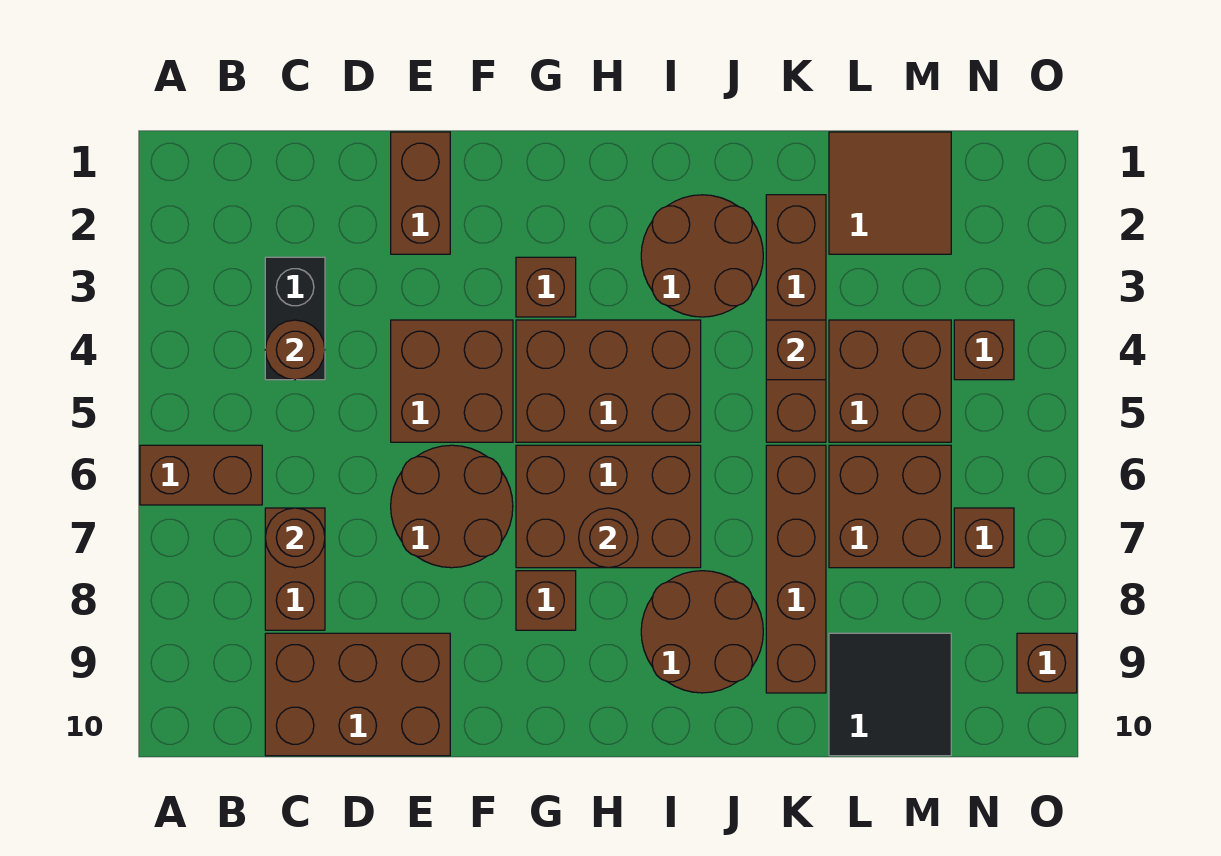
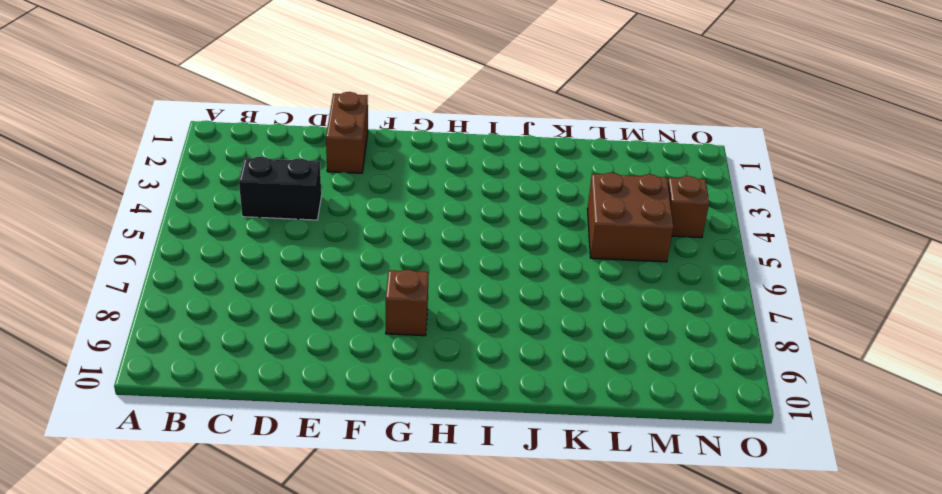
black brick C4:D4 level 1 -> black brick C3:C4 level 1
none -> brown brick A6:B6 level 1
none -> brown brick C7:C8 level 1
none -> brown brick C9:E10 level 1

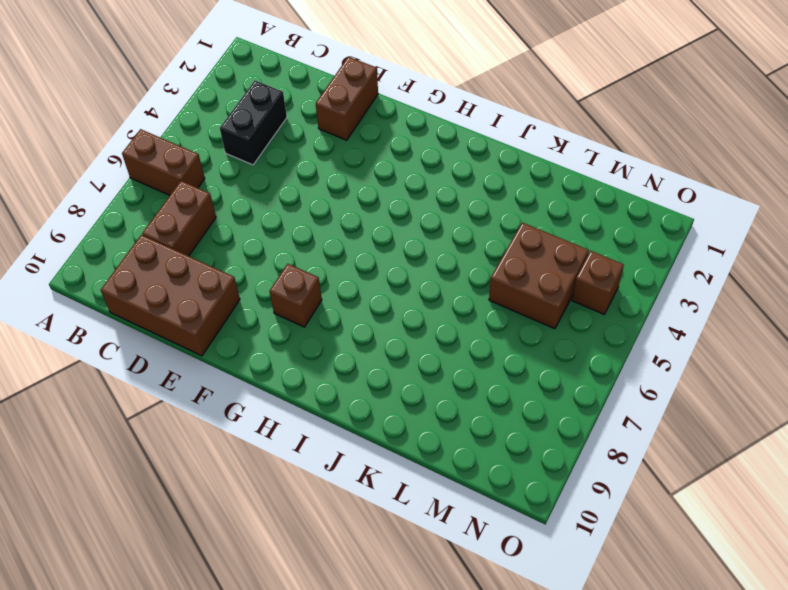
none -> brown brick E4:F5 level 1
none -> brown round brick E6:F7 level 1
none -> brown brick G3 level 1

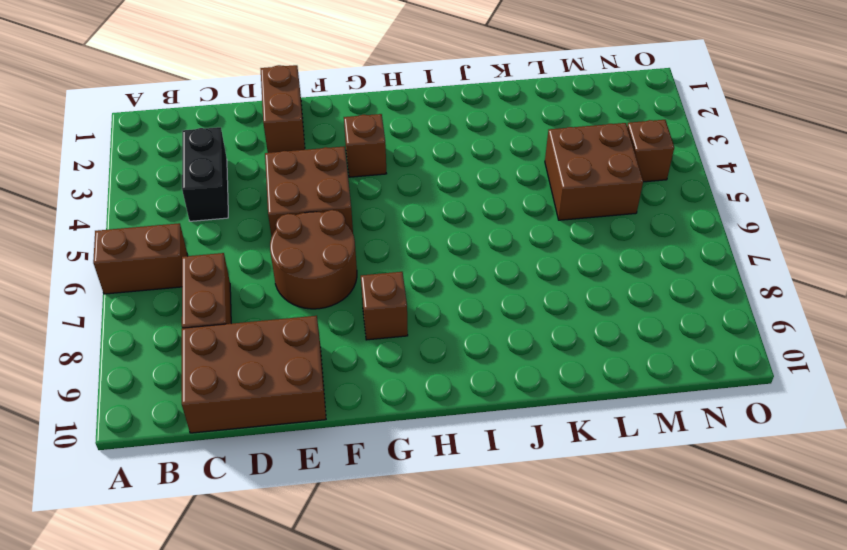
none -> brown brick G4:I5 level 1
none -> brown brick G6:I7 level 1
none -> brown round brick I2:J3 level 1

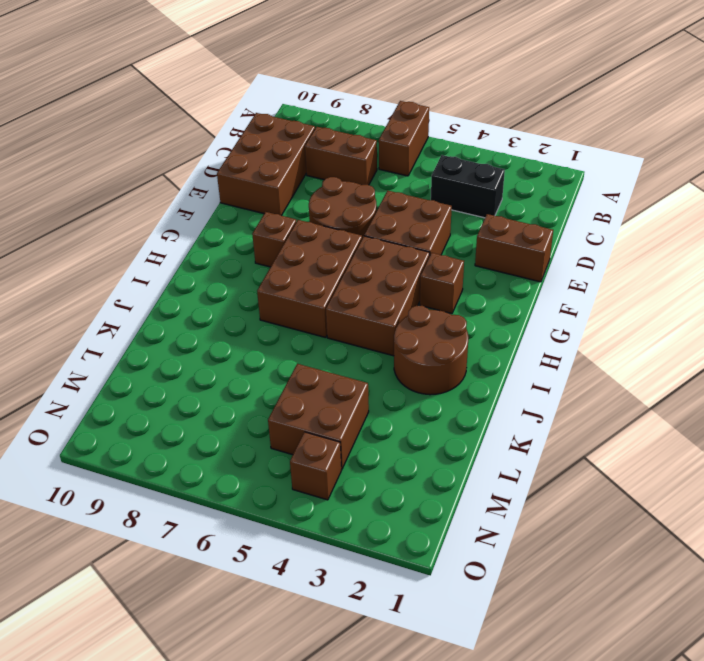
none -> brown round brick I8:J9 level 1
none -> brown brick K2:K5 level 1
none -> brown brick K6:K9 level 1

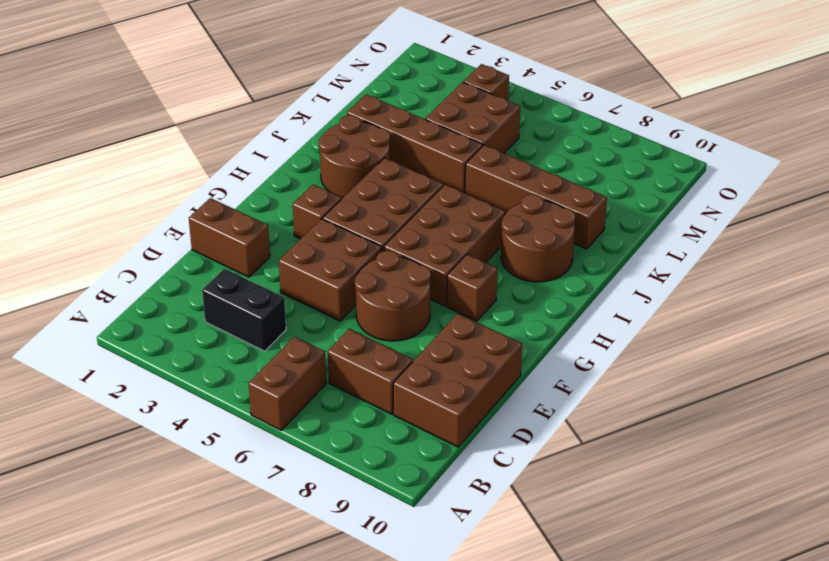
none -> brown tile L1:M2 level 1
none -> brown brick L6:M7 level 1
none -> black tile L9:M10 level 1

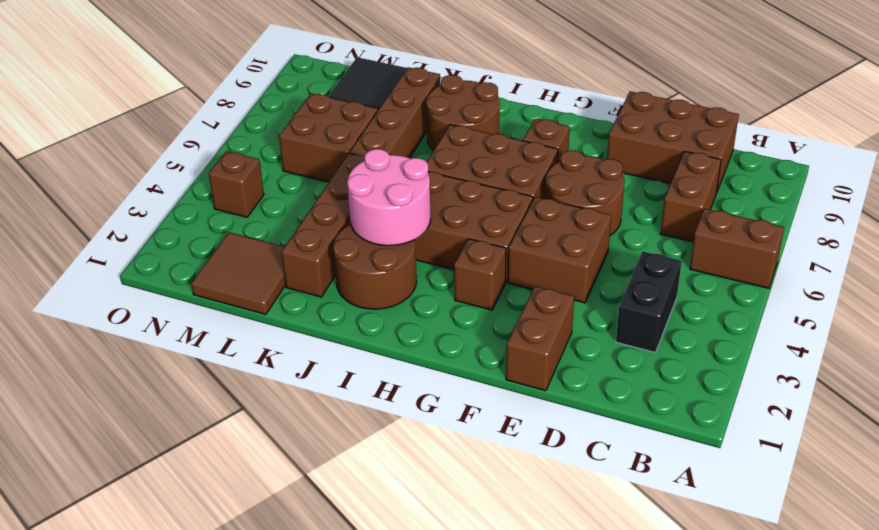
pink round brick I3:J4 level 2 -> none
none -> brown brick L4:M5 level 1
none -> brown brick N7 level 1
none -> brown brick O9 level 1

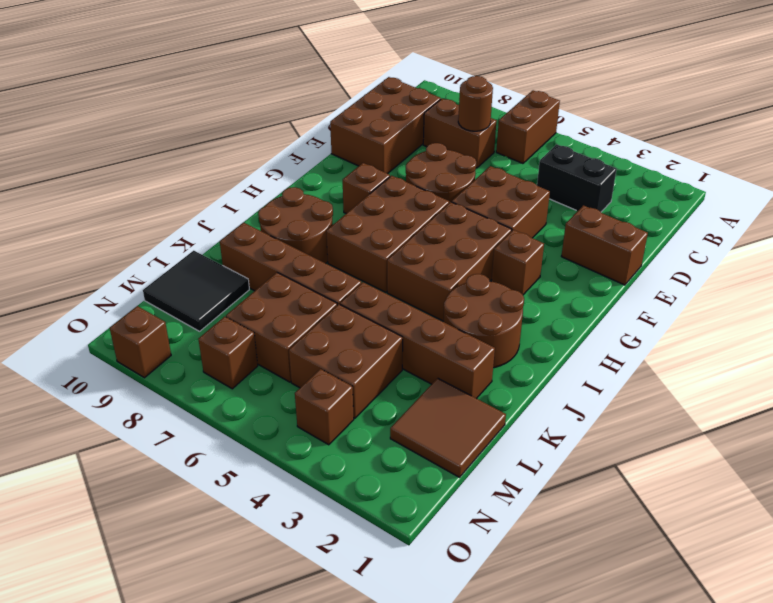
none -> brown round brick C4 level 2
none -> brown round brick H7 level 2
none -> brown brick K4 level 2

